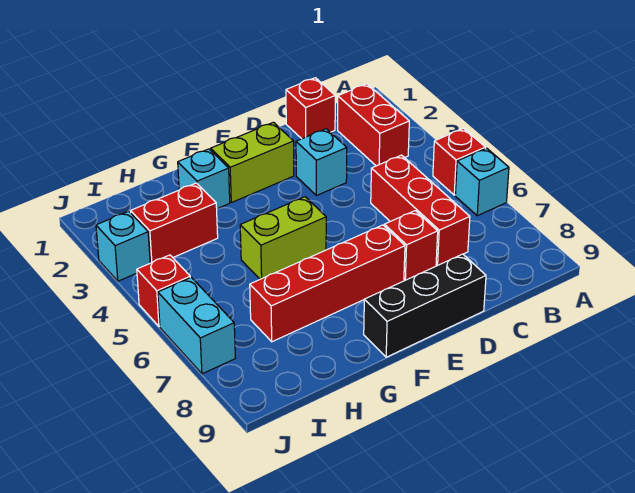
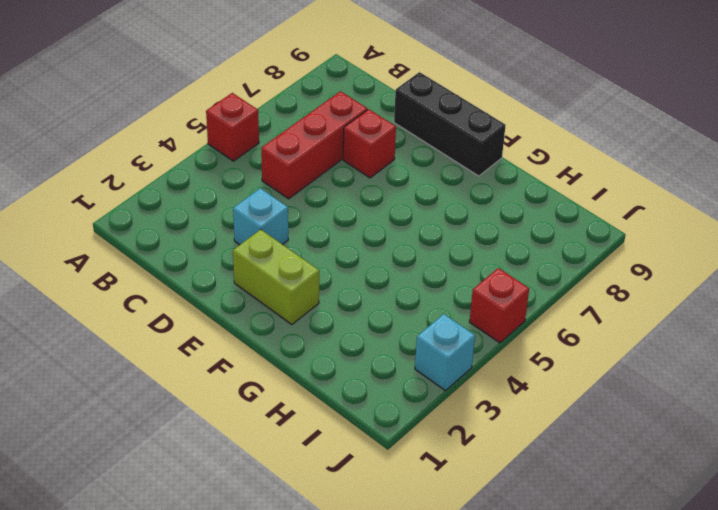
none -> cyan brick A6 level 1
none -> red brick B2:B3 level 1
none -> red brick C1 level 1

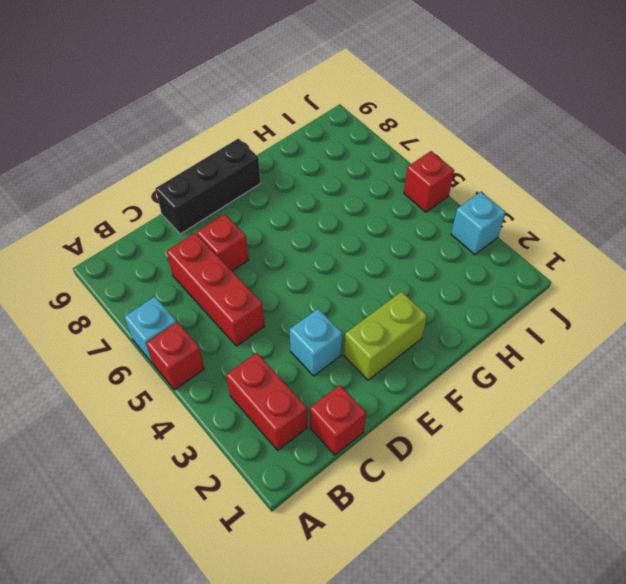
none -> red brick E7:H7 level 1
none -> lime brick F5:G5 level 1
none -> cyan brick G2 level 1

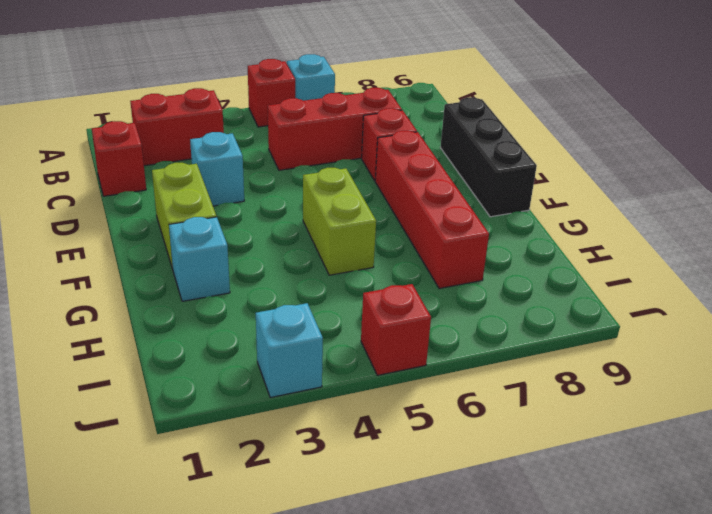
none -> red brick H3:I3 level 1
none -> cyan brick J6:J7 level 1

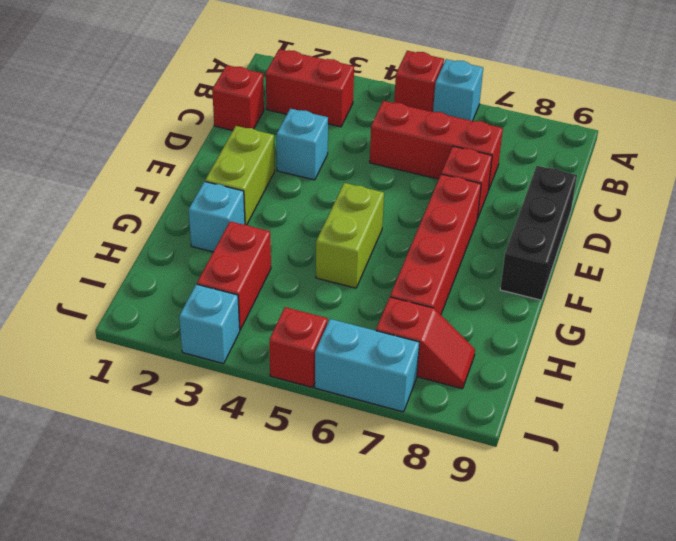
red slope I7:I8 level 1 top 7 -> none

